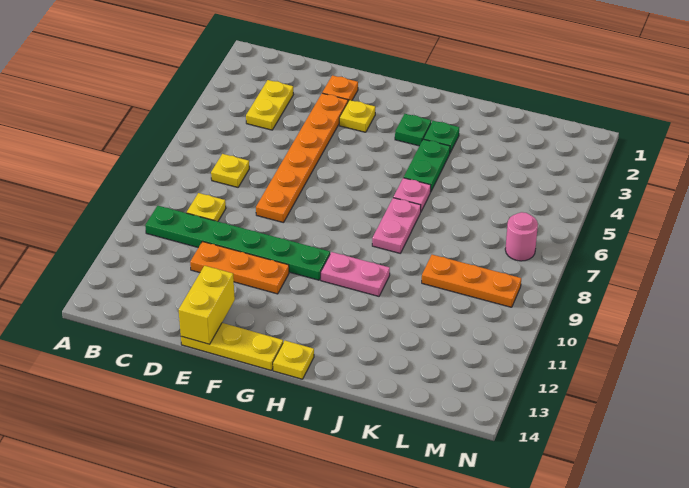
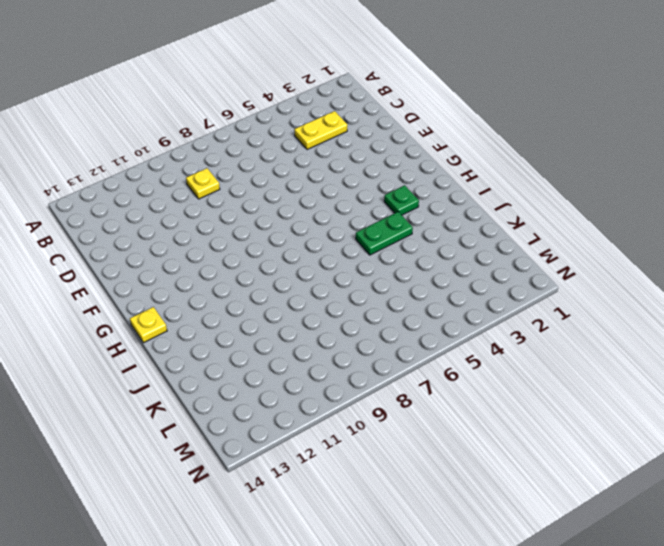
none -> green plate B10:G10 level 1
none -> yellow plate C7 level 1
none -> orange plate D11:F11 level 1

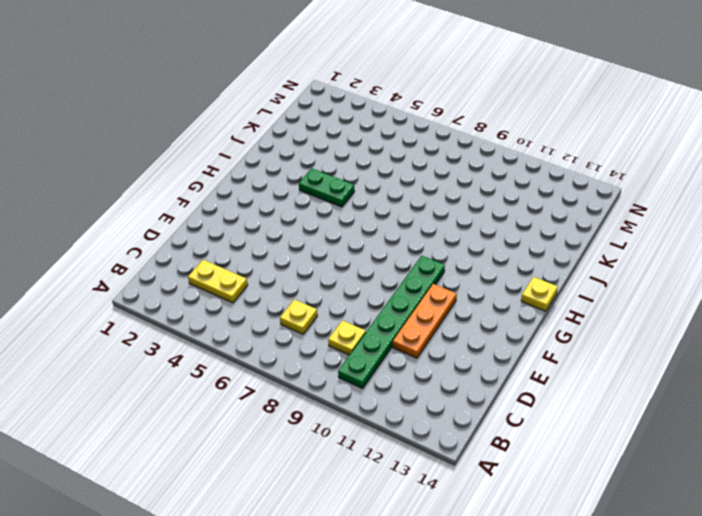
none -> orange plate E2 level 1
none -> orange plate E3:E8 level 1
none -> yellow plate E14:G14 level 1

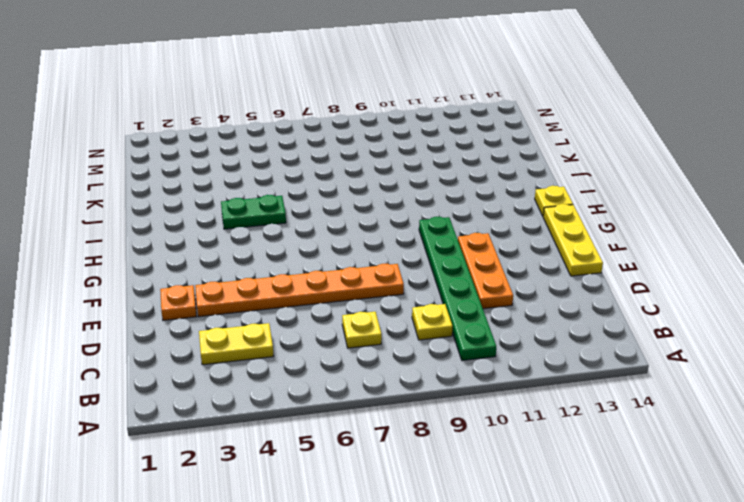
none -> yellow plate F3 level 1
none -> green plate H3 level 1
none -> pink plate H10:I10 level 1

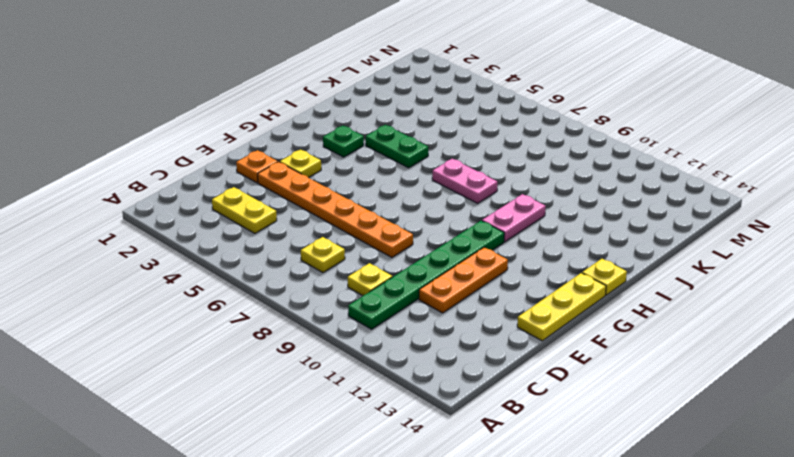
none -> green plate I3 level 1
none -> pink plate I6 level 1
none -> orange plate K9:M9 level 1

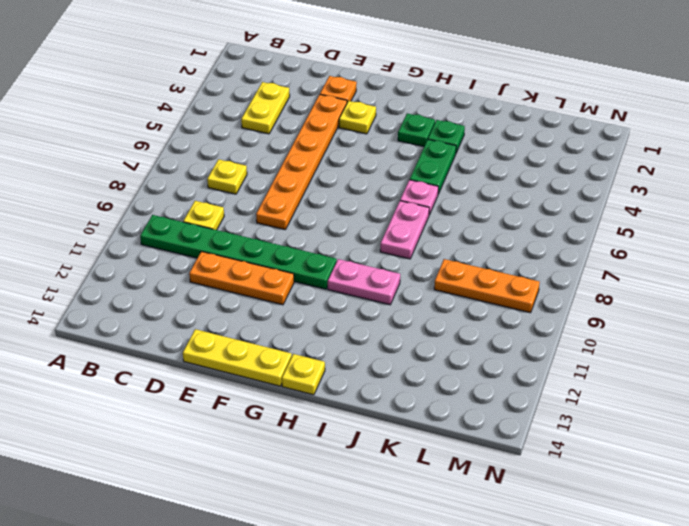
none -> pink round brick M7 level 1
none -> yellow brick E13:E14 level 2

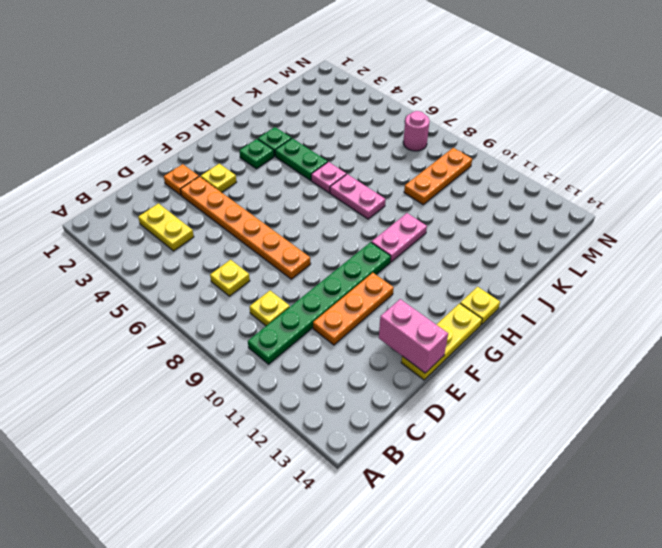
pink brick E13:E14 level 2 -> yellow brick E13:E14 level 2

